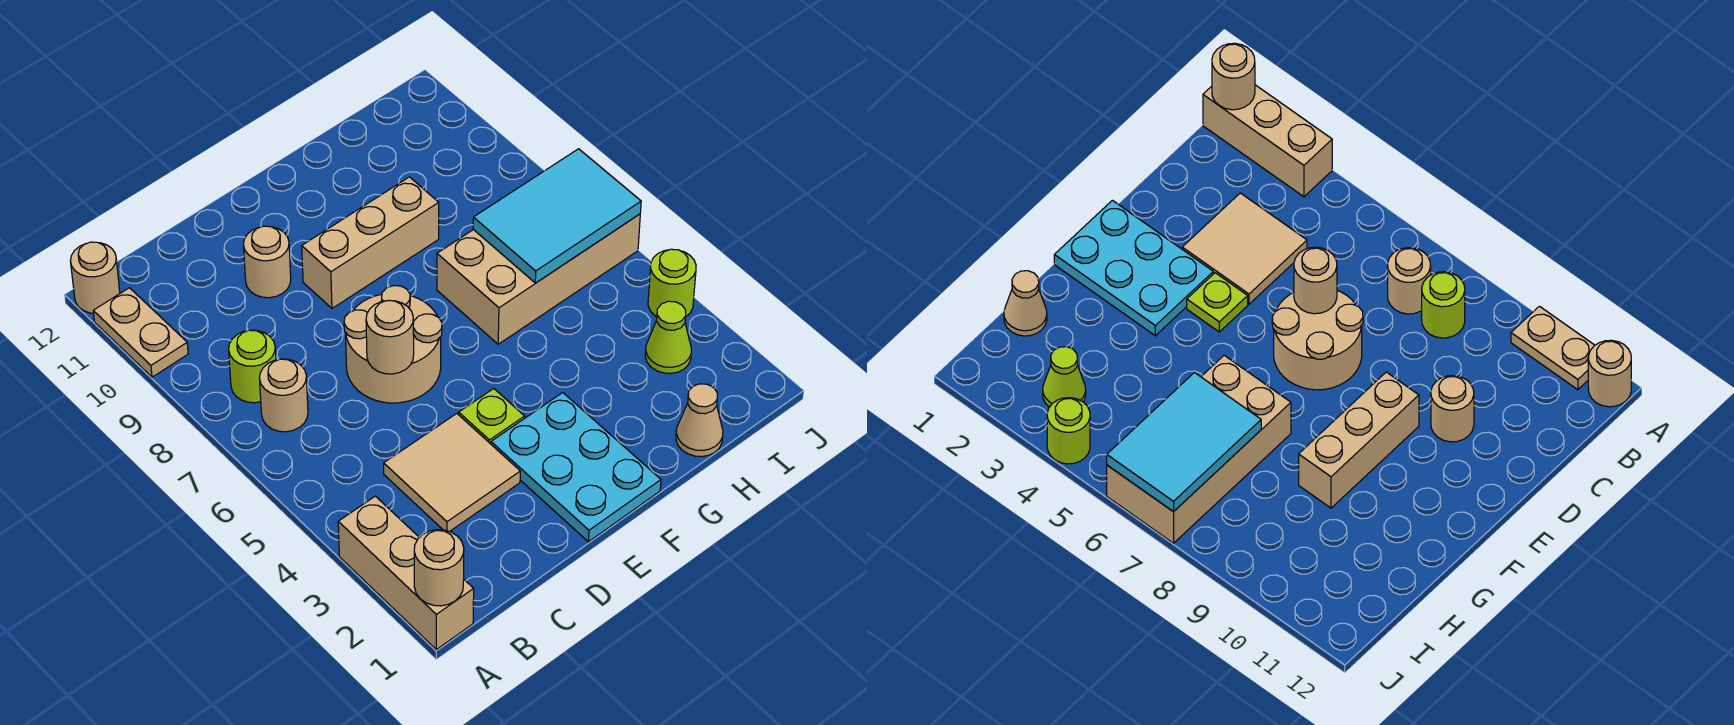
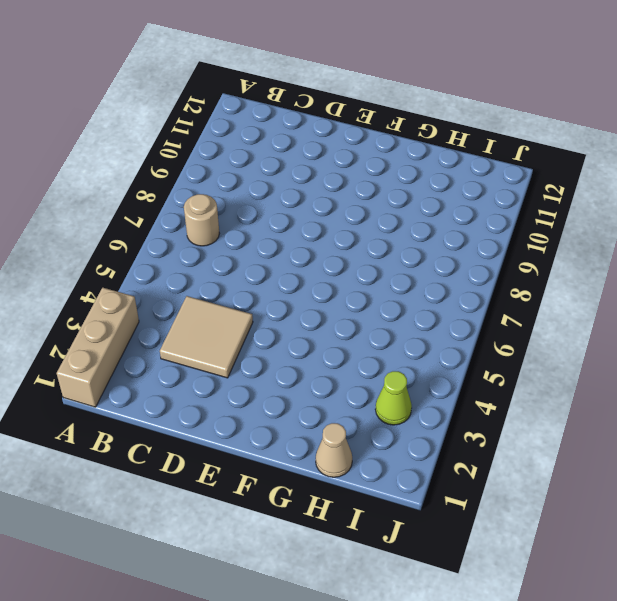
none -> tan plate A10:A11 level 1
none -> tan round brick A12 level 1
none -> lime round brick B8 level 1

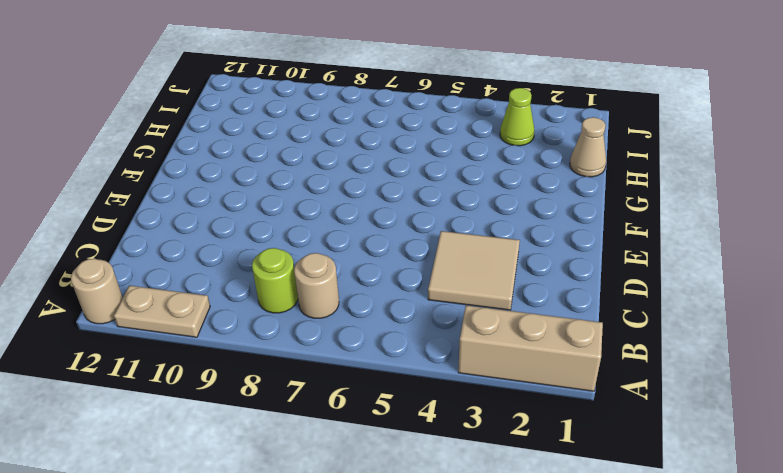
none -> tan round brick D6:E7 level 1
none -> tan round brick D10 level 1
none -> cyan plate E1:F3 level 1

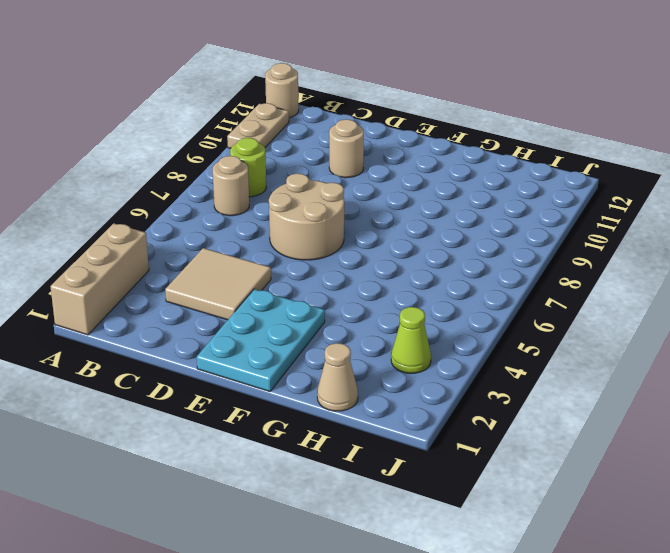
none -> lime plate E4 level 1
none -> tan brick E9:G9 level 1
none -> tan brick G6:J7 level 1

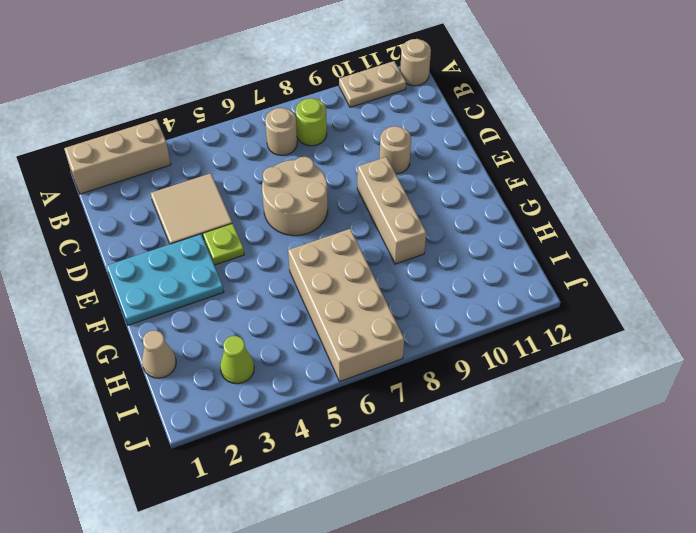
none -> lime round brick J4 level 1
none -> tan round brick A1 level 2
none -> tan round brick D6 level 2

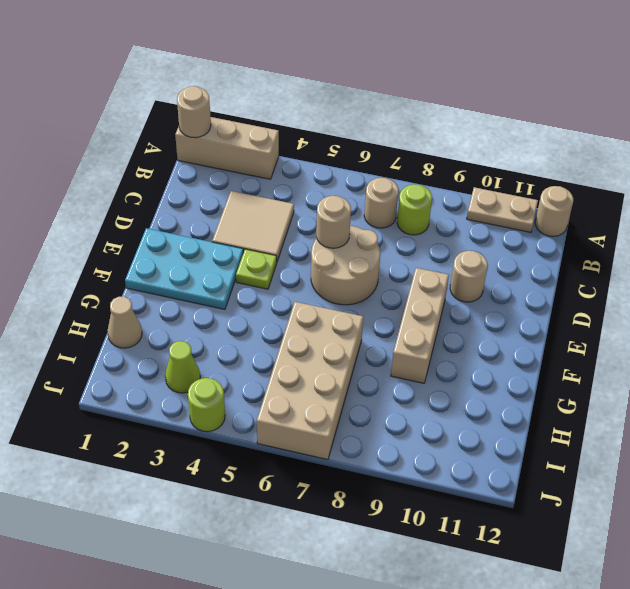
none -> cyan tile H6:J7 level 2

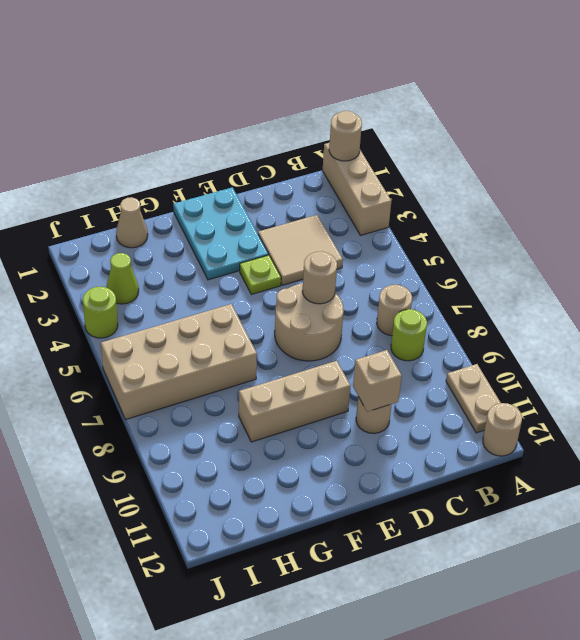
tan brick D10 level 2 -> none
none -> cyan tile H6:J7 level 2

